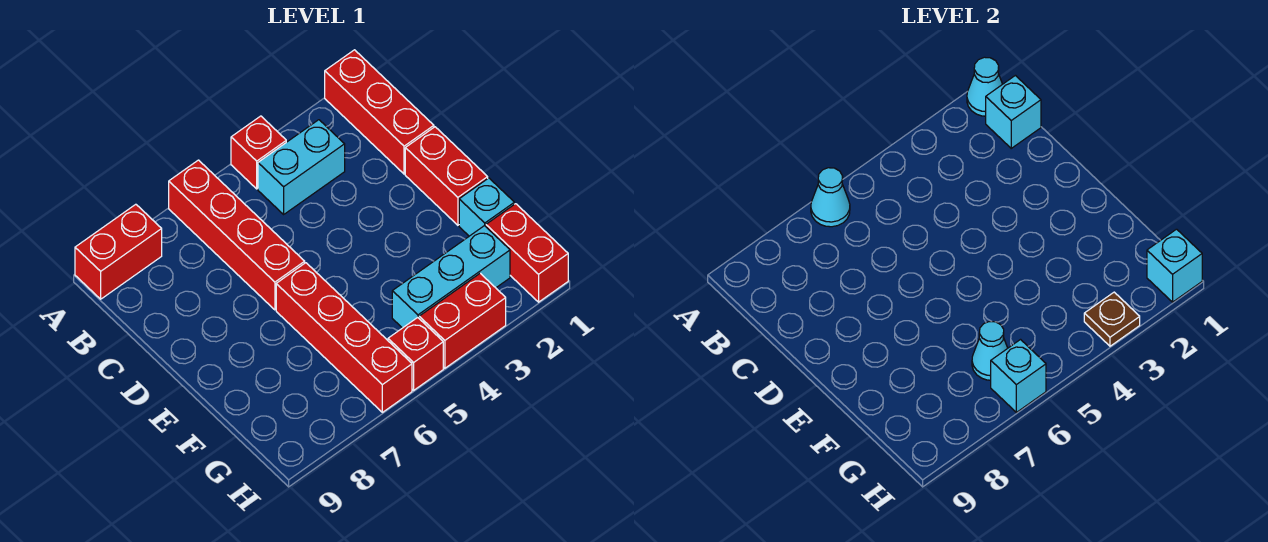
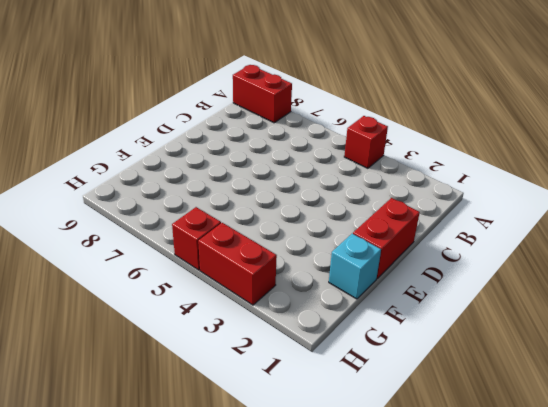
none -> red brick A1:C1 level 1
none -> red brick A6:D6 level 1
none -> cyan brick B3:B4 level 1

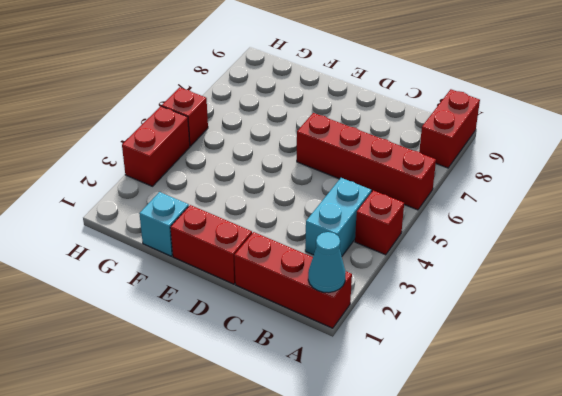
none -> red brick E6:H6 level 1
none -> red brick G1:H1 level 1
none -> cyan brick G2:G4 level 1

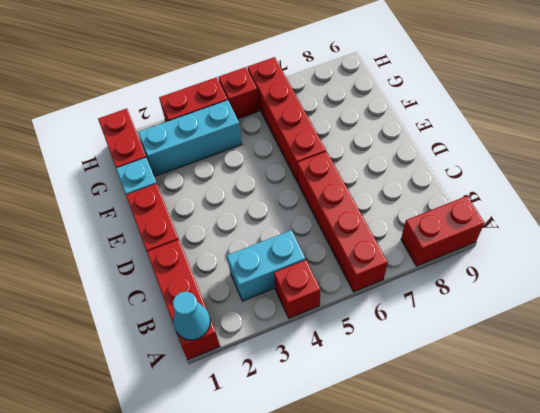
none -> cyan cone A6 level 2
none -> cyan brick B1 level 2
none -> cyan cone G6 level 2

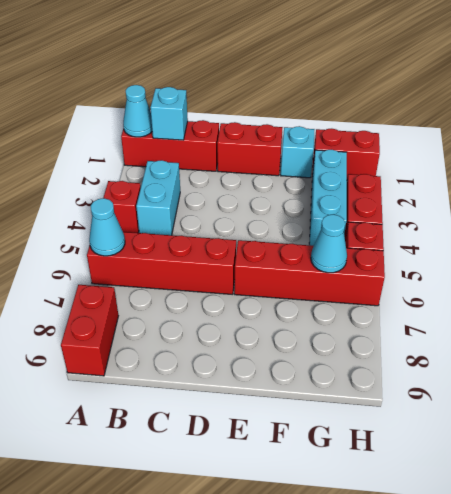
none -> cyan brick H1 level 2
none -> brown plate H3 level 2
none -> cyan brick H6 level 2

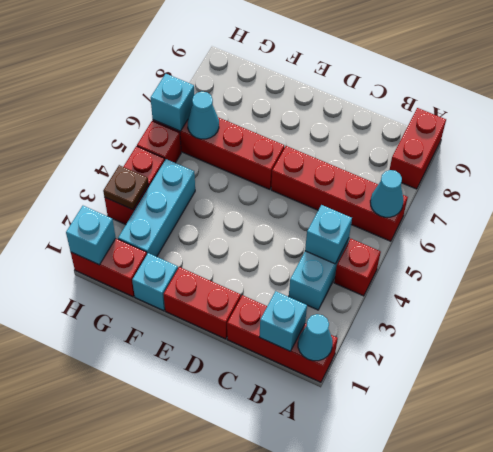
cyan brick B4 level 2 -> none

